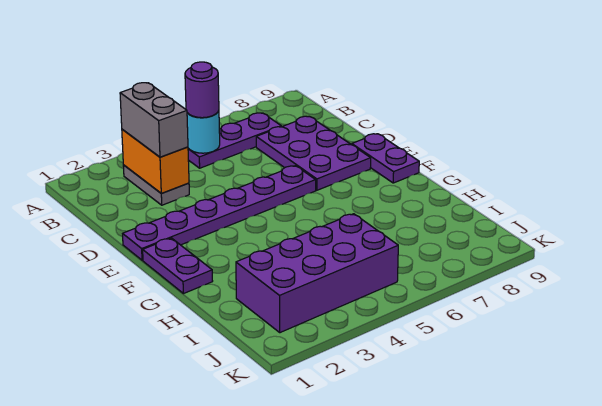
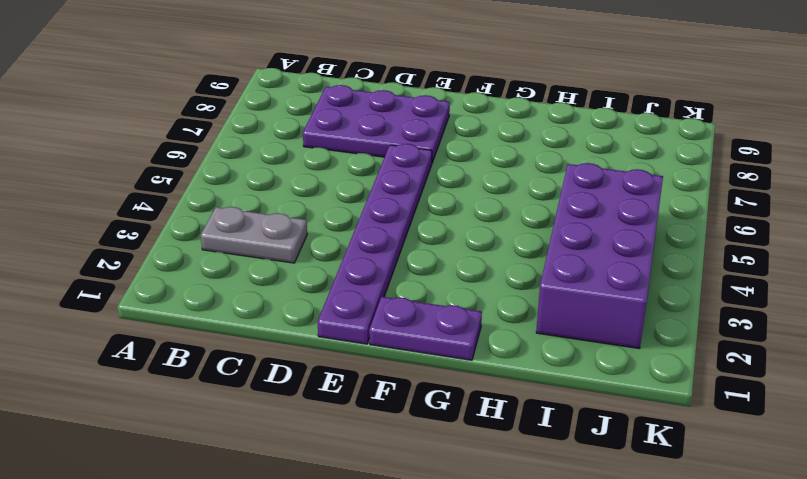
none -> purple plate B5:B7 level 1
none -> purple plate E9:F9 level 1

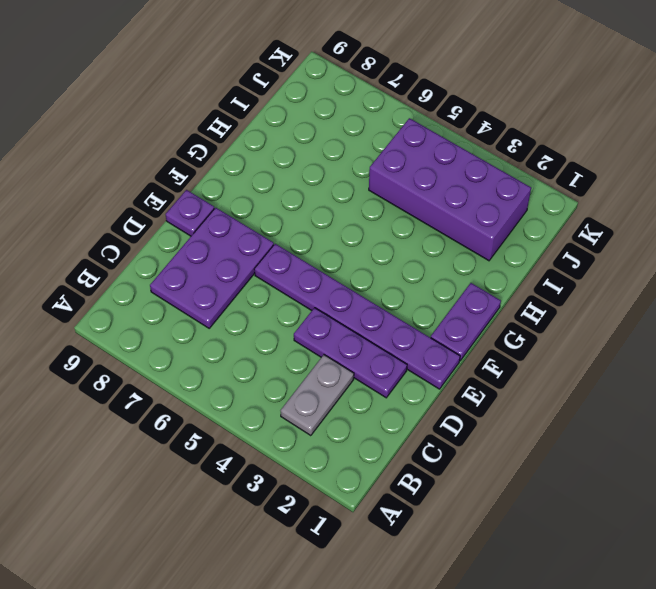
purple plate D2:D4 level 1 -> purple plate B5:B7 level 1
purple plate E9 level 1 -> purple plate E9:F9 level 1
none -> orange brick B3:C3 level 2
none -> cyan round brick B5 level 2

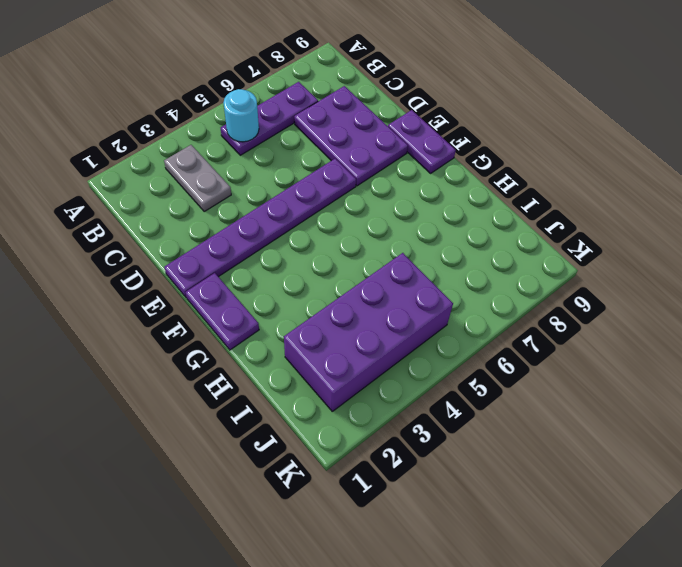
none -> orange brick B3:C3 level 2
none -> grey brick B3:C3 level 3

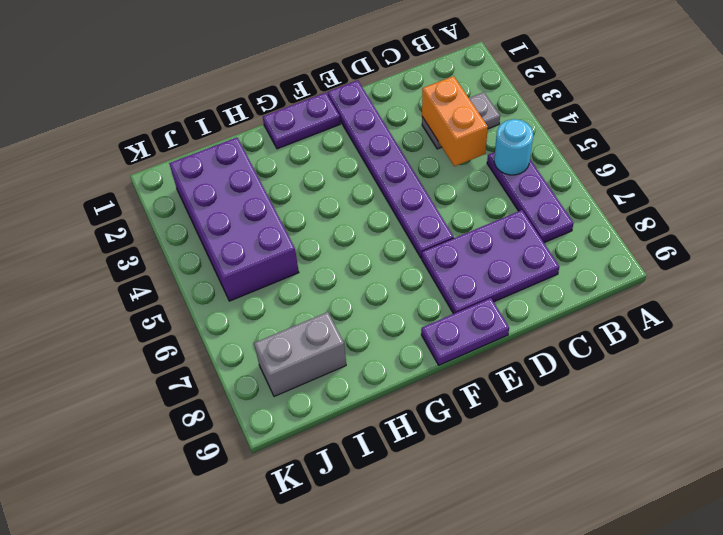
orange brick C3:C4 level 2 -> orange brick B3:C3 level 2
grey brick I8:J8 level 1 -> grey brick B3:C3 level 3
none -> purple round brick B5 level 3

